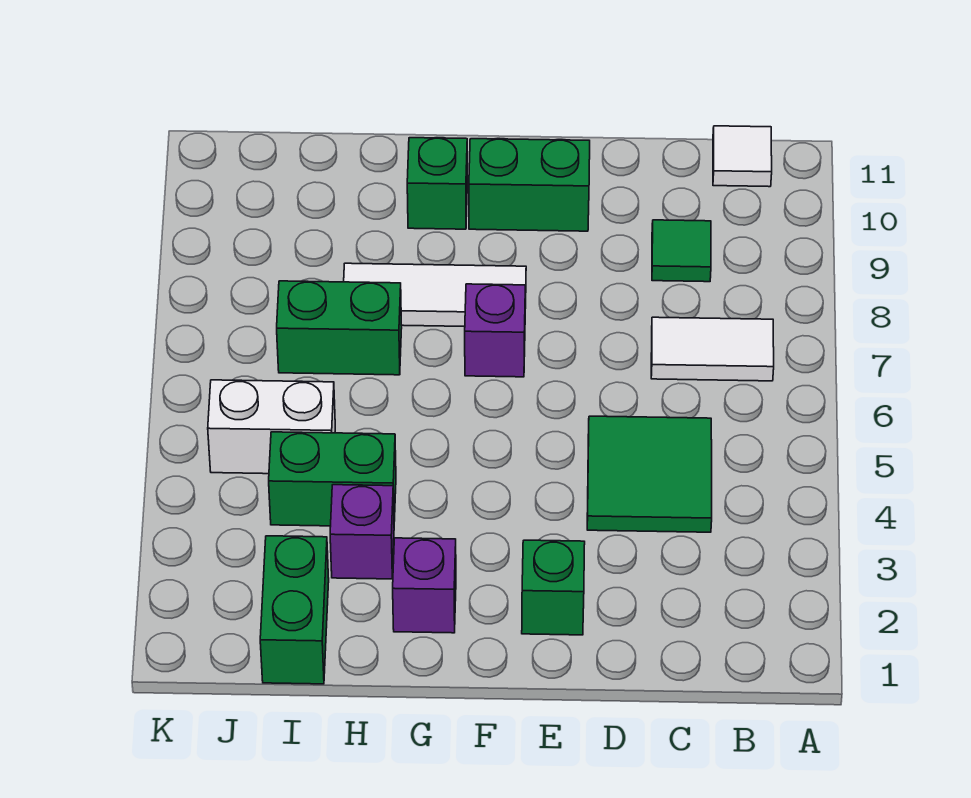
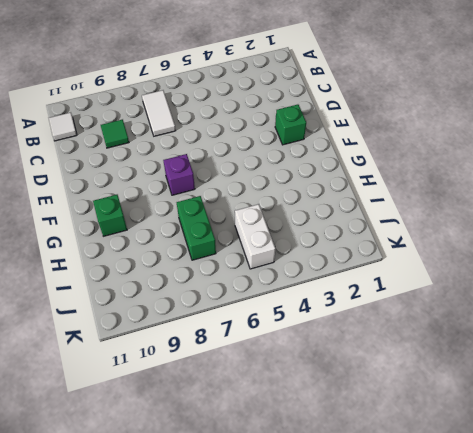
none -> green tile C4:D5 level 1
none -> green brick E10:F10 level 1
none -> white tile F8:H8 level 1

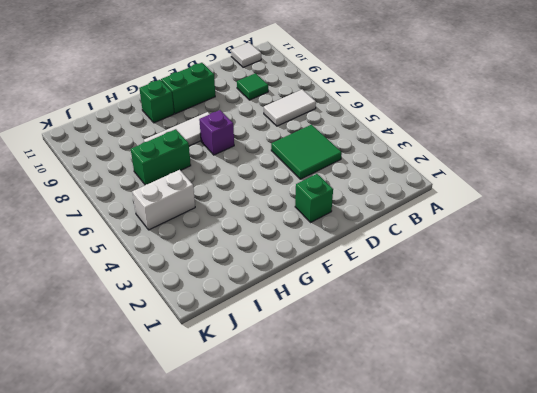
none -> purple brick G2 level 1
none -> purple brick H3 level 1
none -> green brick H4:I4 level 1

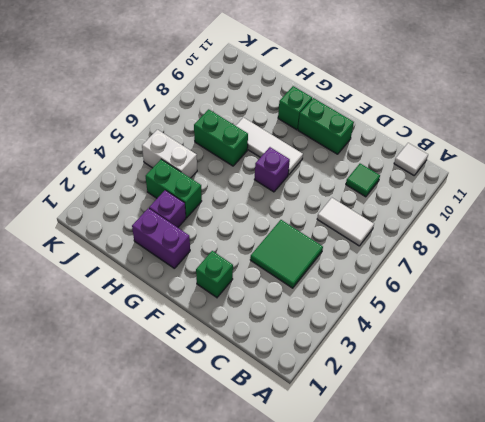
purple brick G2:H2 level 1 -> purple brick G2 level 1
none -> green brick I1:I2 level 1

